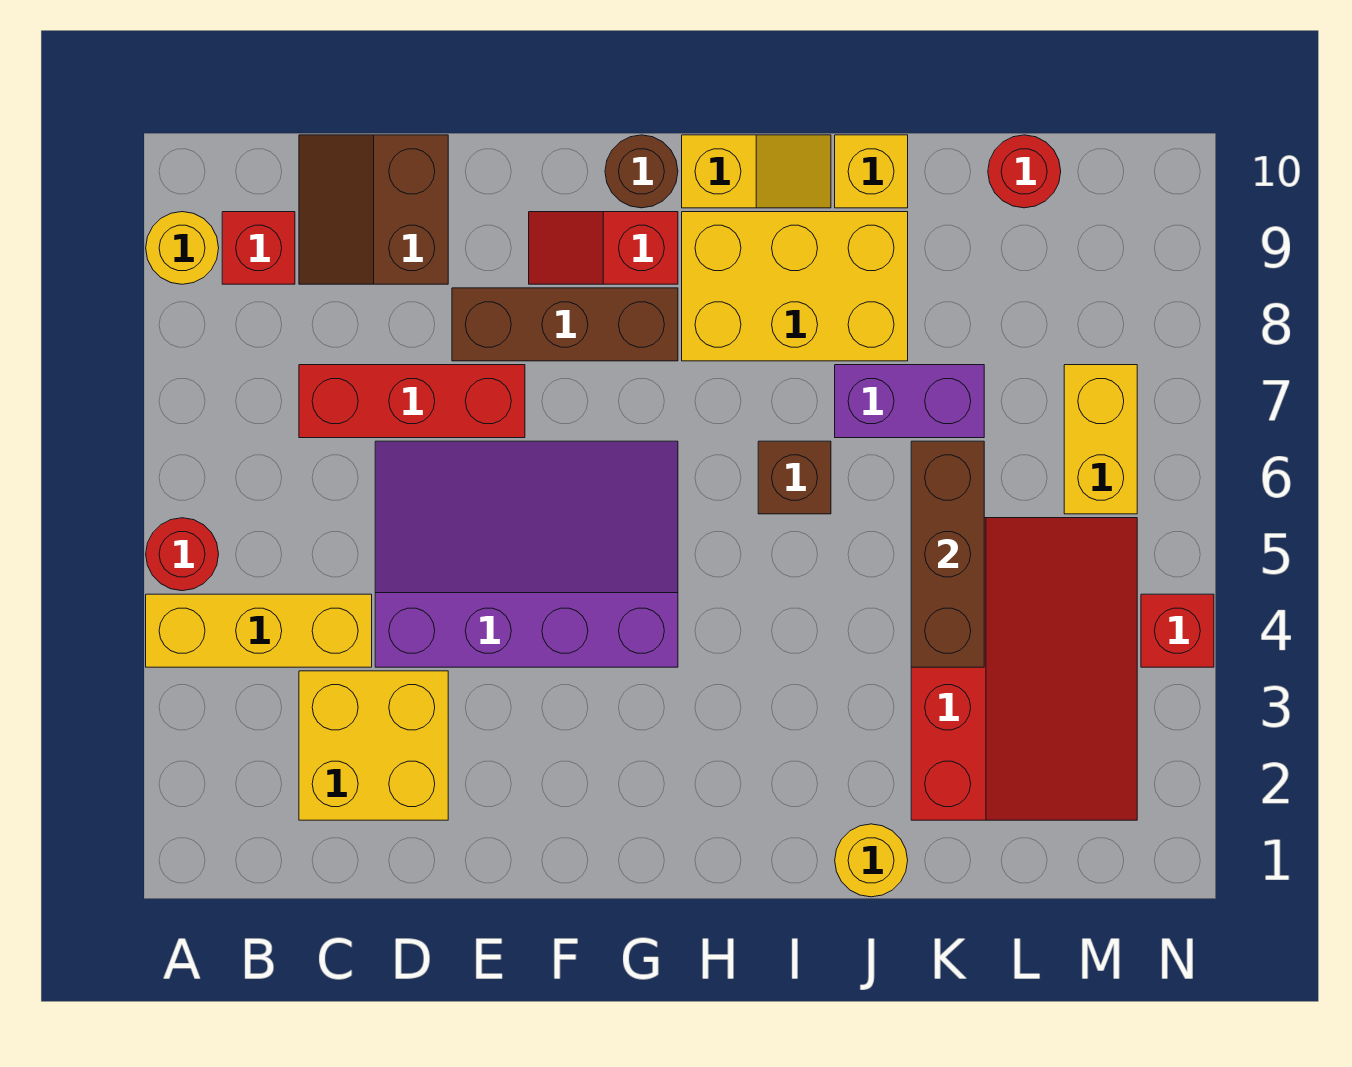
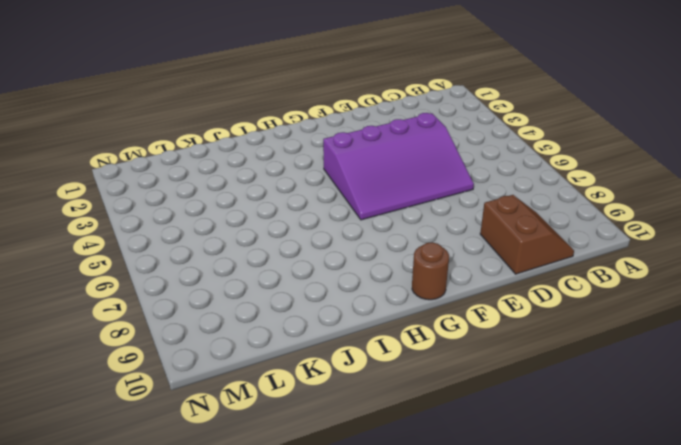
none -> yellow brick A4:C4 level 1
none -> red round brick A5 level 1
none -> yellow round brick A9 level 1

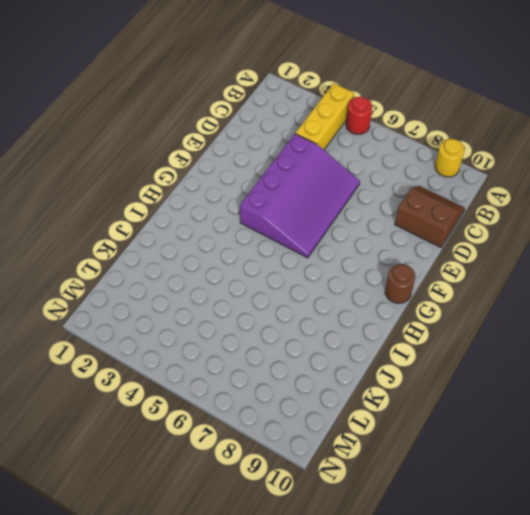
none -> red brick B9 level 1
none -> yellow brick C2:D3 level 1
none -> red brick C7:E7 level 1

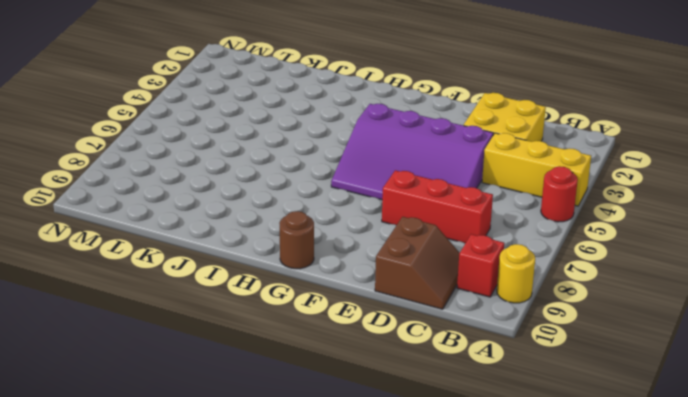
none -> brown brick E8:G8 level 1
none -> red slope F9:G9 level 1 top G
none -> yellow brick H8:J9 level 1

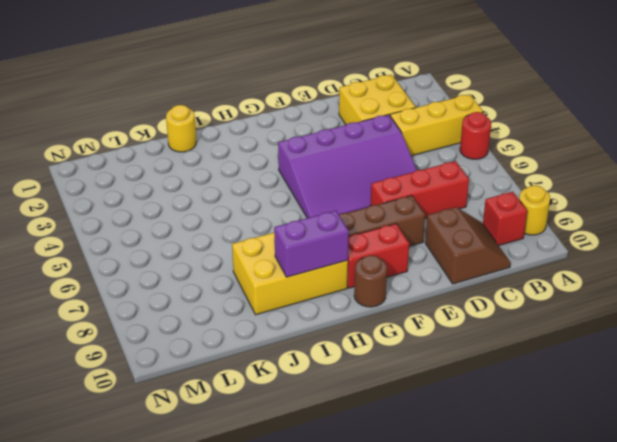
red brick F9:G9 level 1 -> red slope F9:G9 level 1 top G
purple brick H9:I9 level 2 -> purple brick J7:K7 level 1
none -> yellow slope H10:I10 level 1 top H
none -> brown brick I6 level 1
none -> yellow brick J10 level 1

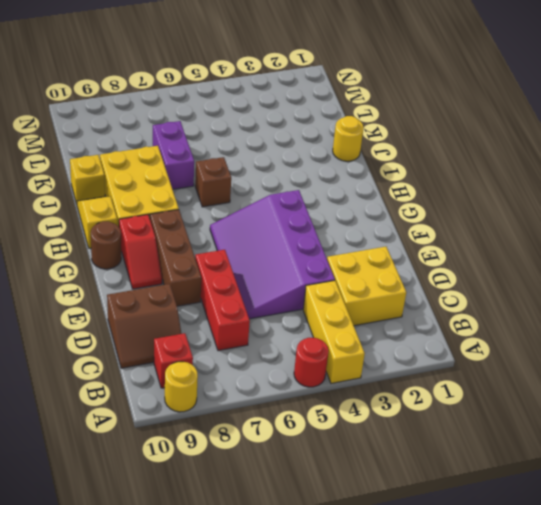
none -> red slope K2:M5 level 1 top K
none -> red round brick L10 level 1
none -> yellow brick M6:M7 level 1

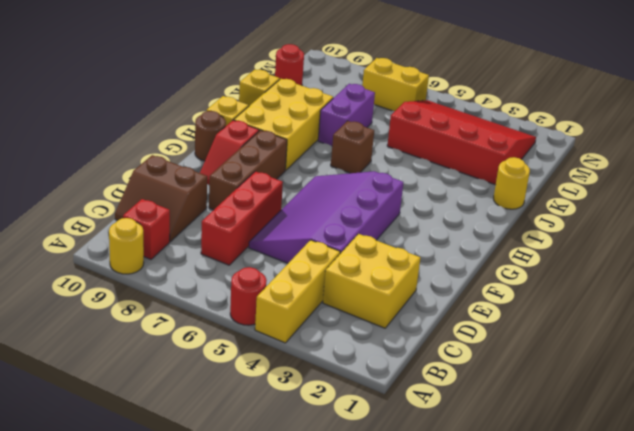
none -> red brick N4 level 1
none -> brown brick K4:K6 level 2

